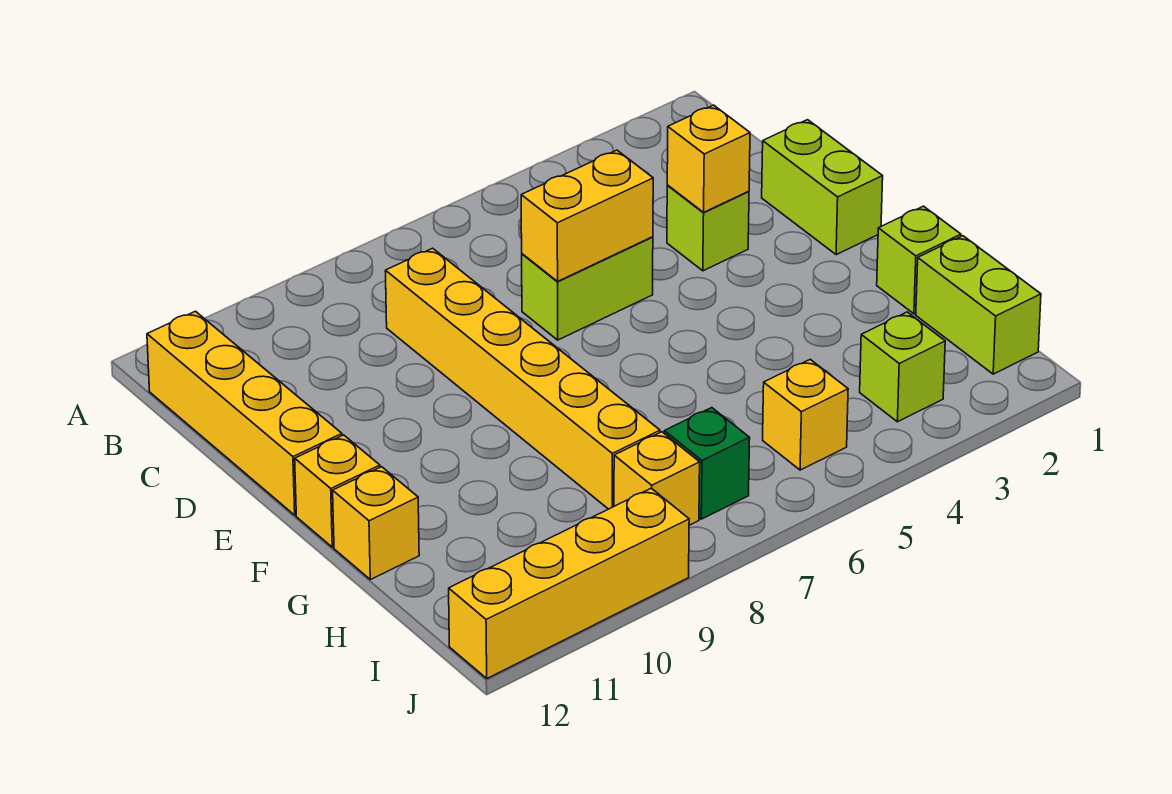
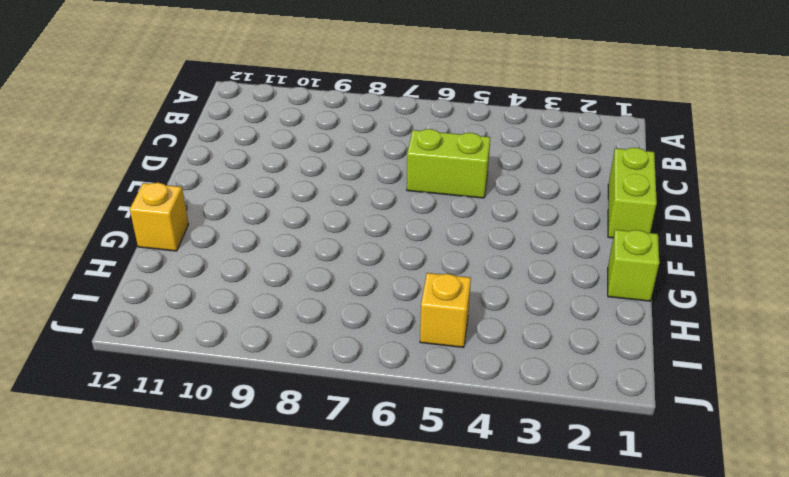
none -> yellow brick B12:E12 level 1
none -> yellow brick C8:H8 level 1
none -> lime brick D3 level 1

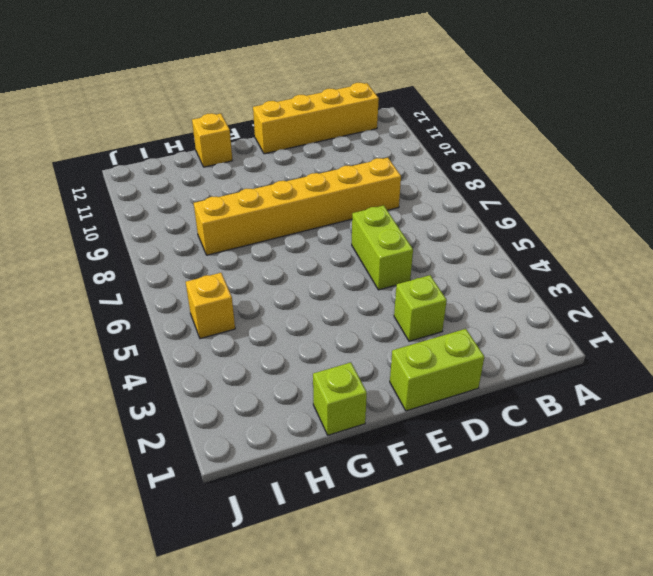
none -> yellow brick F12 level 1
none -> lime brick H1:I1 level 1
none -> lime brick I3 level 1

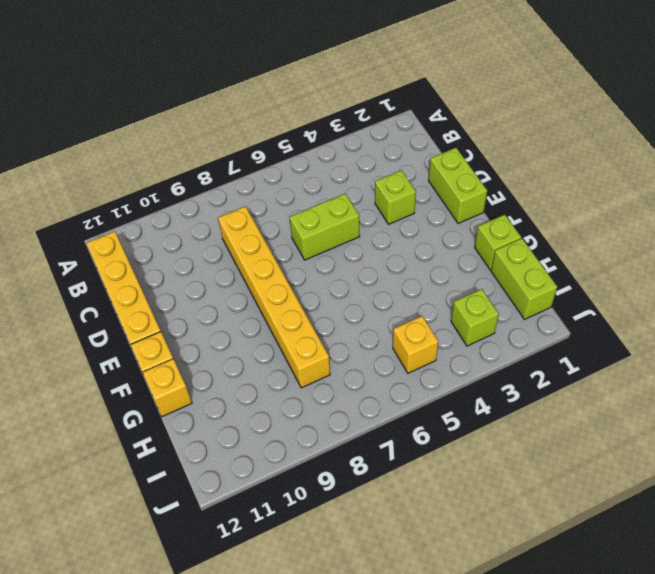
none -> green brick I7 level 1
none -> yellow brick I8 level 1
none -> yellow brick J9:J12 level 1

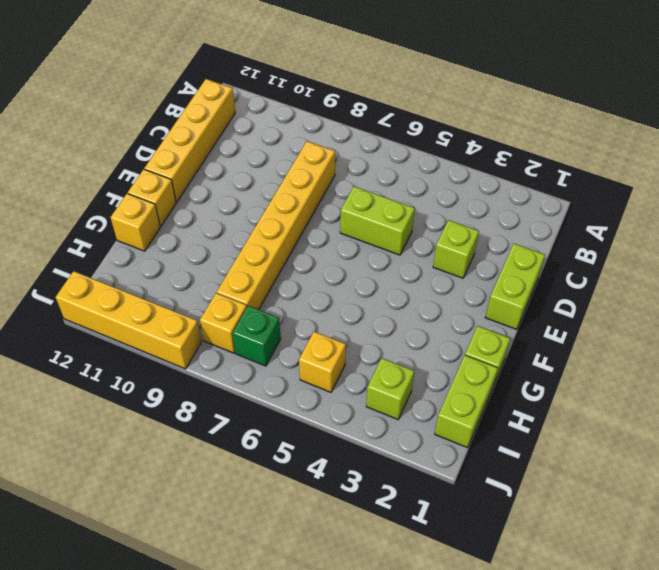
none -> yellow brick D3 level 2
none -> yellow brick D5:D6 level 2

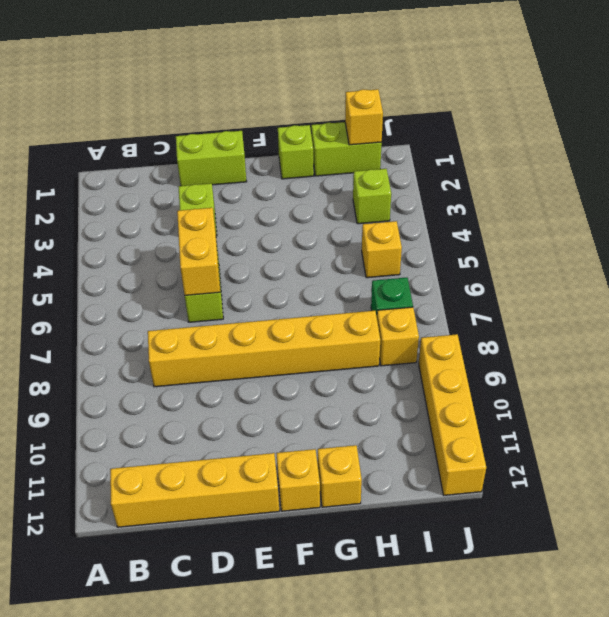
yellow brick I1 level 2 -> yellow brick D3 level 2

